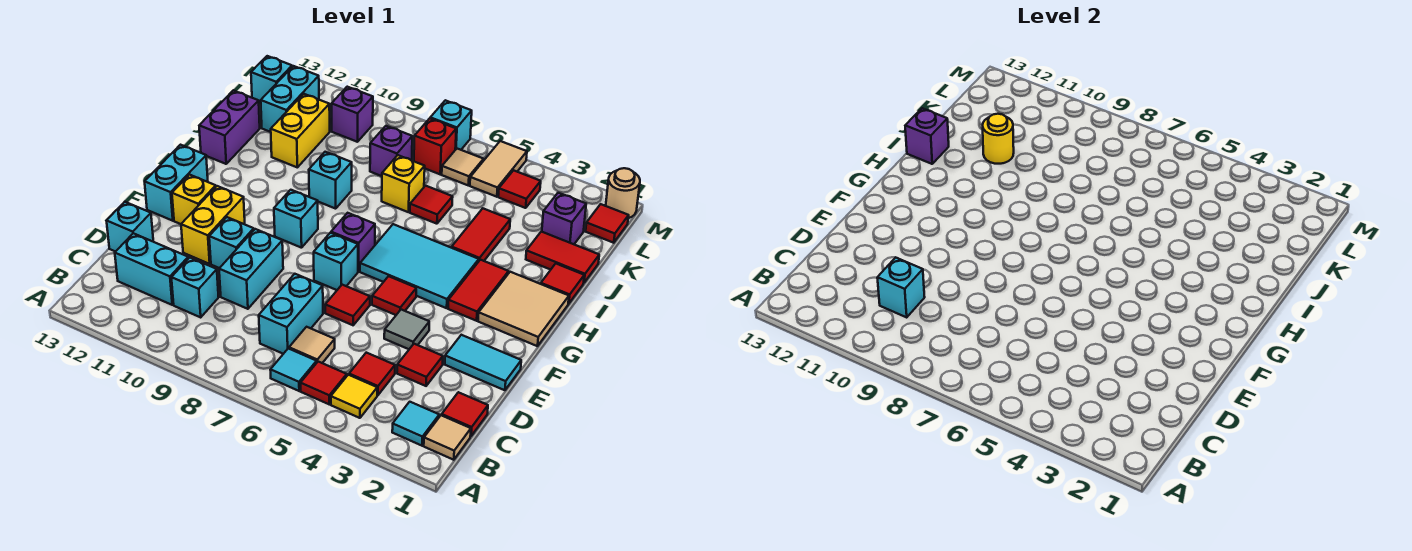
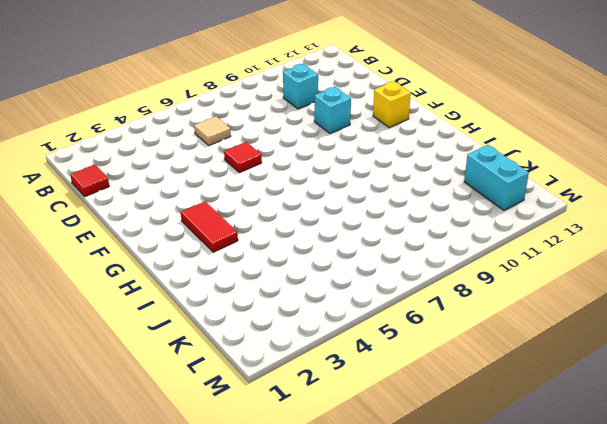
none -> tan tile B1 level 1
none -> cyan tile B2 level 1
none -> yellow tile B4 level 1
none -> red tile B5 level 1

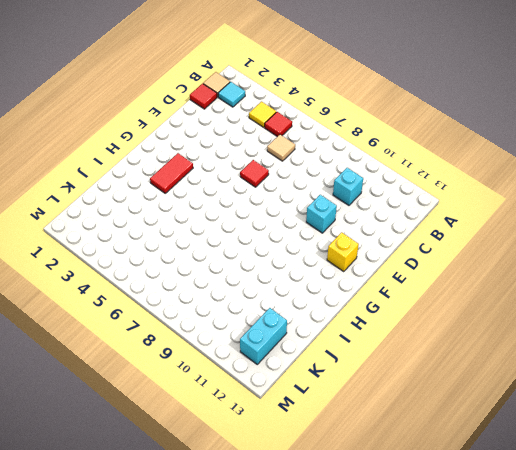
none -> cyan tile B6 level 1
none -> red tile C4 level 1
none -> cyan brick C7:D7 level 1
none -> cyan brick C11:C12 level 1

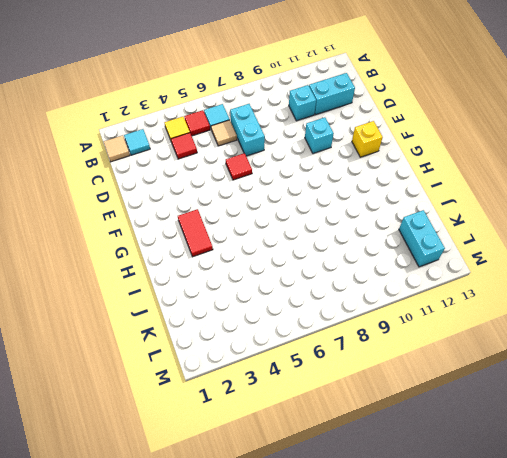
none -> red tile C1 level 1
none -> red tile D3 level 1
none -> cyan brick D9:E9 level 1
none -> cyan brick D13 level 1

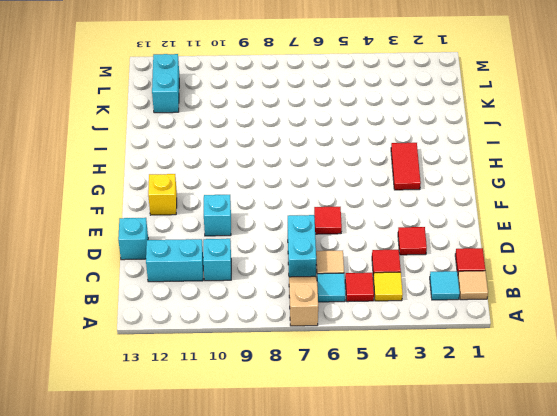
tan slope A7:B7 level 1 top A -> none
none -> cyan brick D9:E9 level 1
none -> cyan tile E1:E2 level 1
none -> grey tile E4 level 1
none -> yellow brick E11:F11 level 1

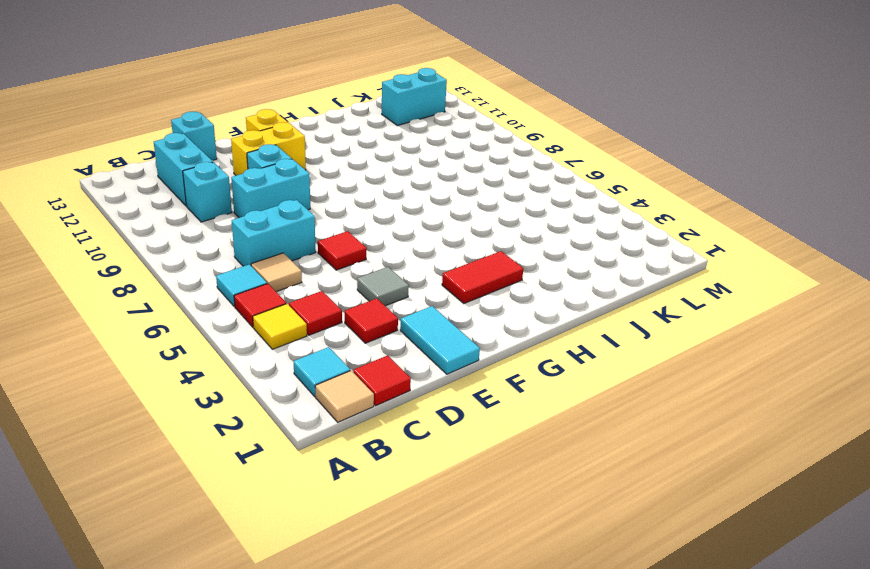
none -> red tile F5 level 1
none -> cyan brick F7 level 1
none -> cyan brick F13:G13 level 1
none -> tan tile G1:H2 level 1

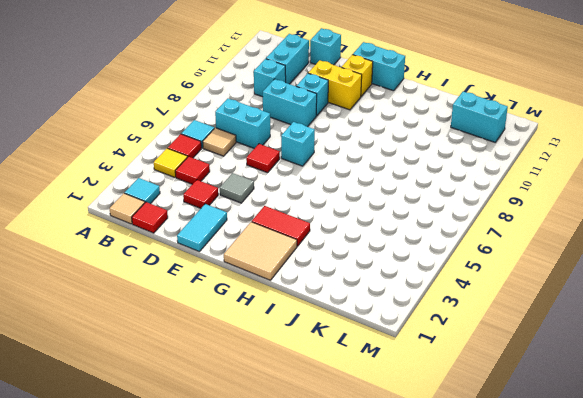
none -> red tile F5 level 1
none -> cyan tile G4:H6 level 1
none -> purple brick G7 level 1
none -> cyan brick G9 level 1

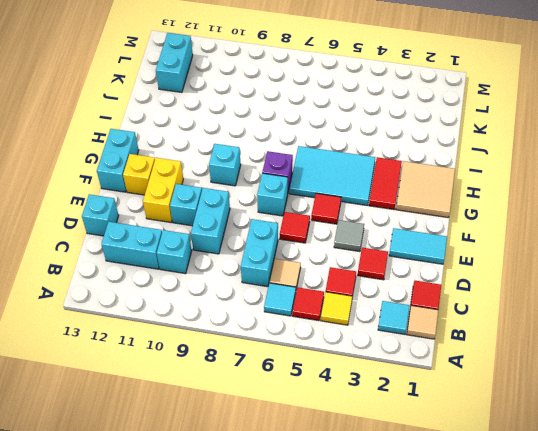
none -> red tile I1 level 1
none -> red tile I4:J4 level 1
none -> cyan brick I9 level 1
none -> purple brick I13:J13 level 1

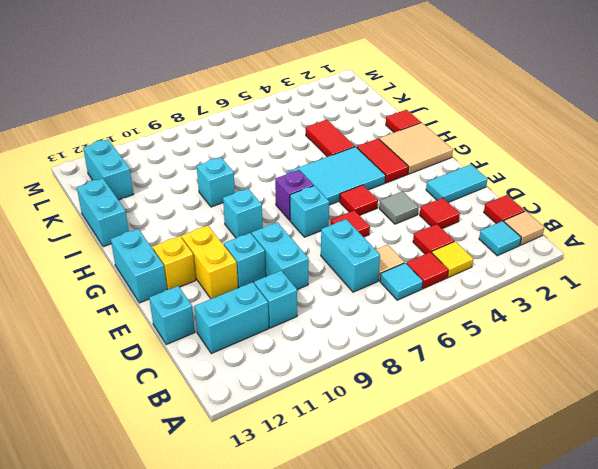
cyan brick I13:J13 level 1 -> purple brick I13:J13 level 1
none -> red tile J1:J2 level 1
none -> red tile J6 level 1
none -> yellow brick J7 level 1
none -> yellow brick J11:K11 level 1

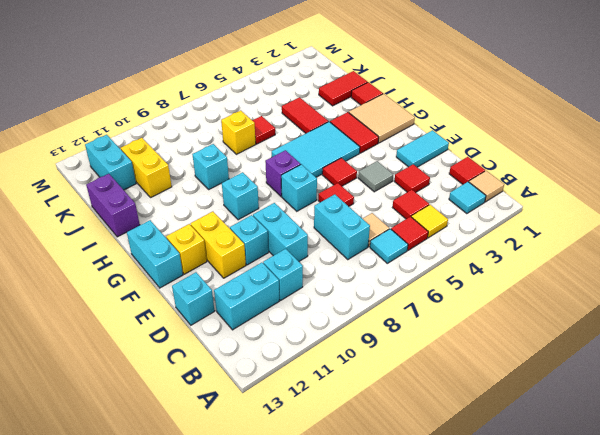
none -> purple brick K2 level 1
none -> purple brick K8 level 1
none -> red tile L1 level 1
none -> red tile L4 level 1

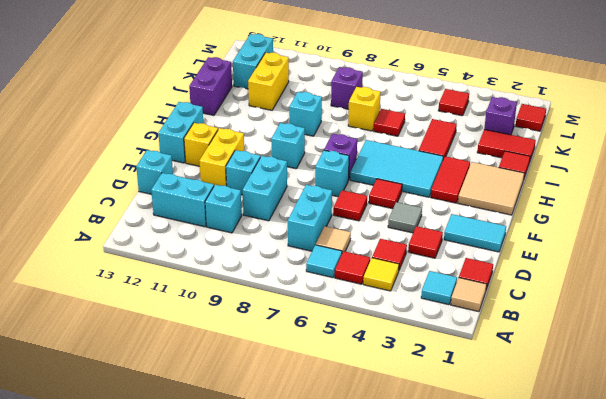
none -> tan tile L5:M5 level 1
none -> tan tile L6 level 1
none -> red brick L7 level 1
none -> purple brick L10 level 1

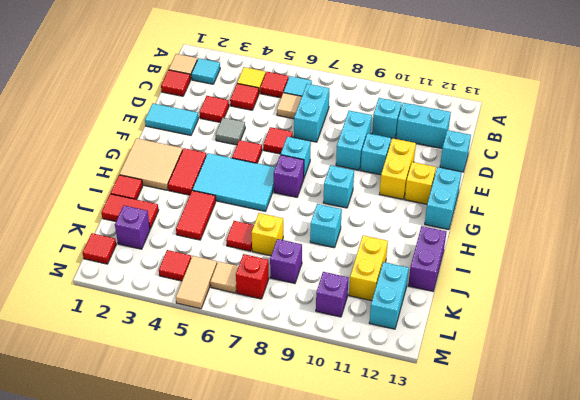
none -> cyan brick L13 level 1
none -> tan round brick M1 level 1
none -> cyan brick M7 level 1
none -> cyan brick C10 level 2

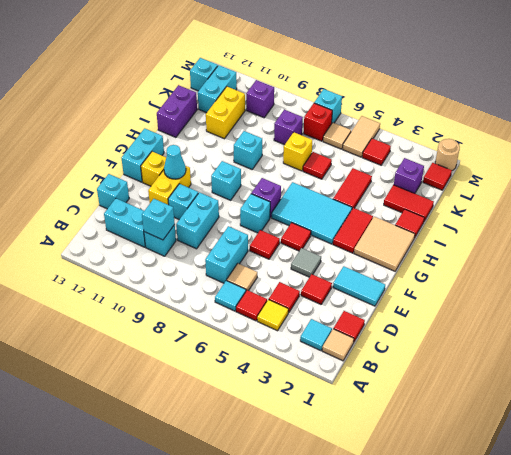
cyan cone F11 level 2 -> none
none -> purple brick I13 level 2
none -> yellow round brick J11 level 2

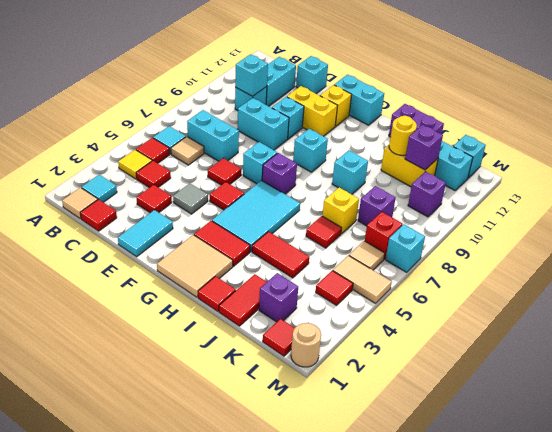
purple brick K11 level 2 -> purple brick I13 level 2

